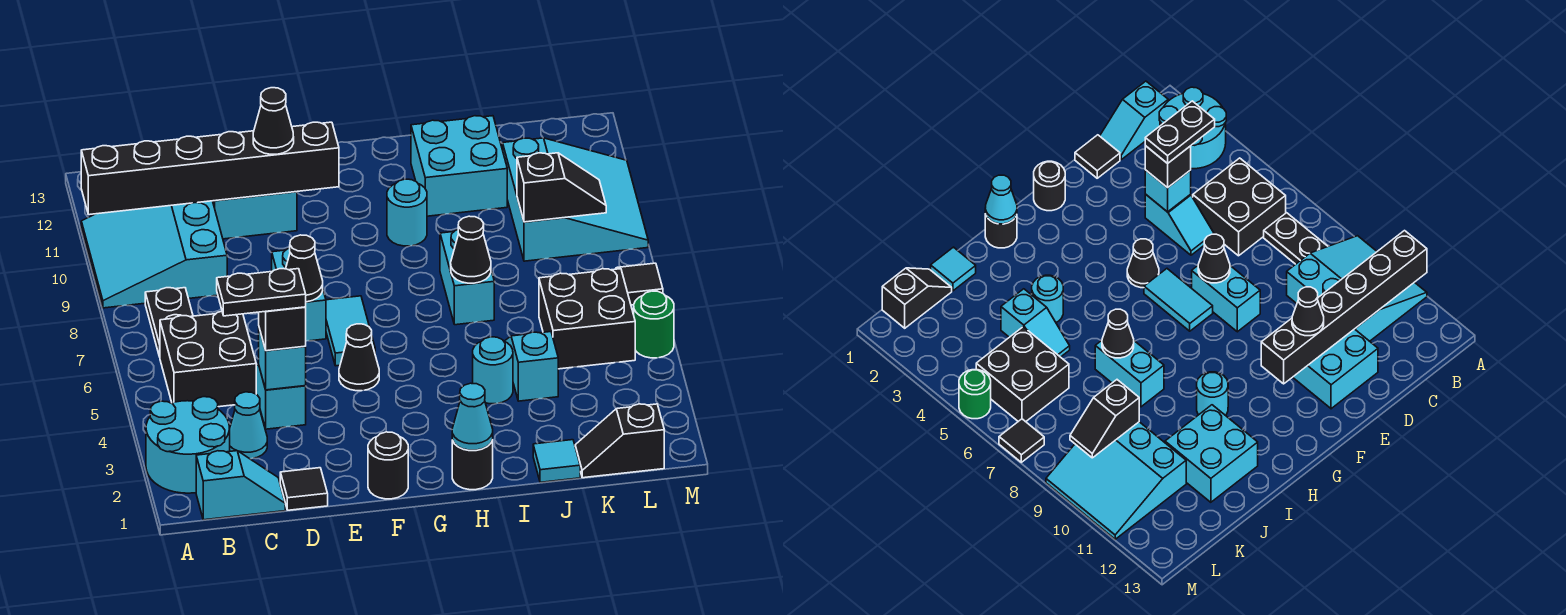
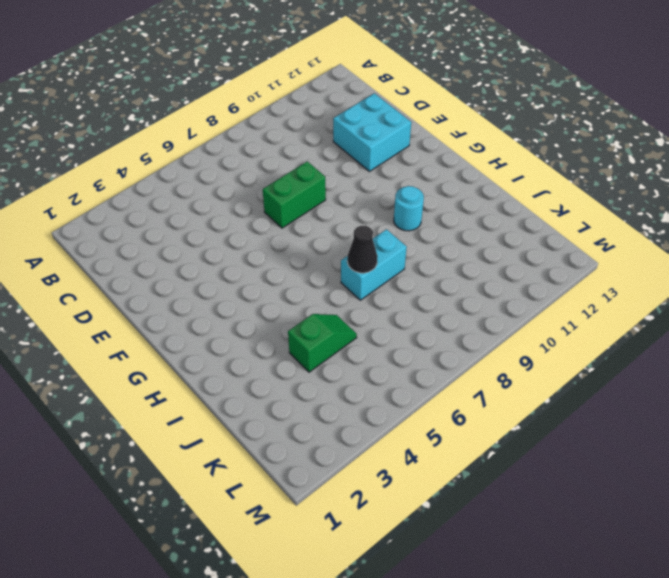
green brick E7:E8 level 1 -> cyan brick E7:E8 level 1
green slope J4:J5 level 1 top 4 -> cyan slope J4:J5 level 1 top 4
none -> cyan round brick A2:B3 level 1
none -> cyan slope A9:C11 level 1 top C
none -> cyan slope B1:C1 level 1 top B
none -> black brick B5:C6 level 1

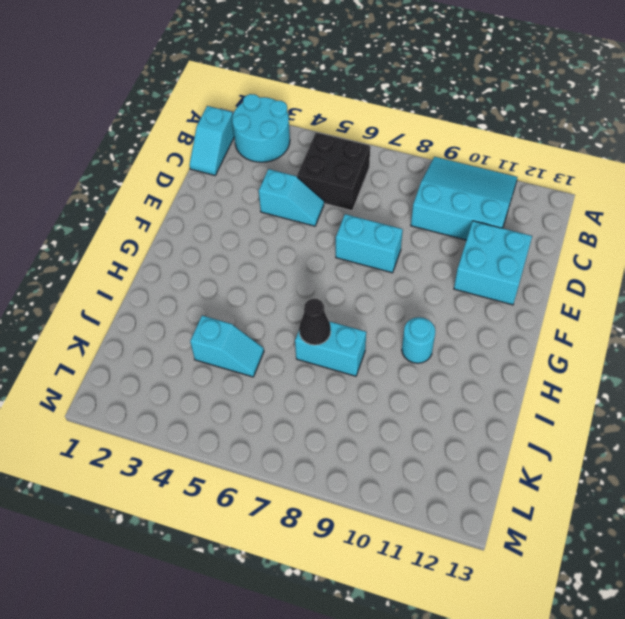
none -> black plate B7:B8 level 1
none -> cyan cone C3 level 1
none -> black tile D1 level 1
none -> black round brick F1 level 1

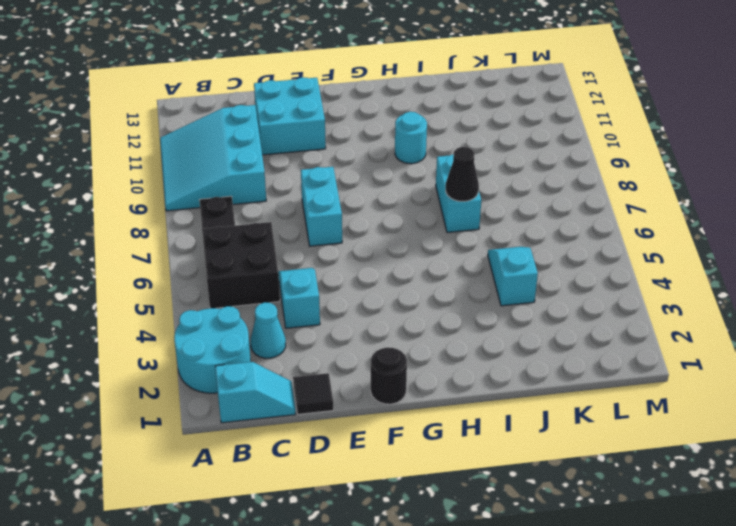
none -> black cone F5 level 1
none -> cyan tile F6:F7 level 1
none -> black round brick H1 level 1
none -> cyan round brick I4 level 1

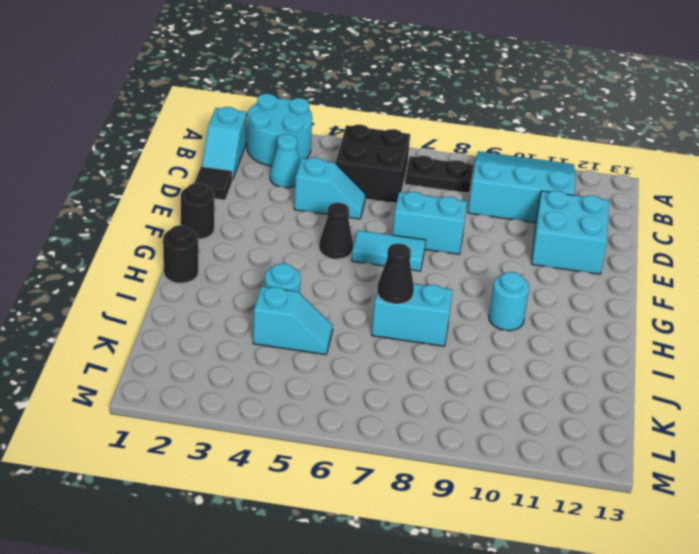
none -> cyan brick I11:J12 level 1
none -> cyan tile J1 level 1
none -> black slope K1:L1 level 1 top L
none -> black brick K5:L6 level 1

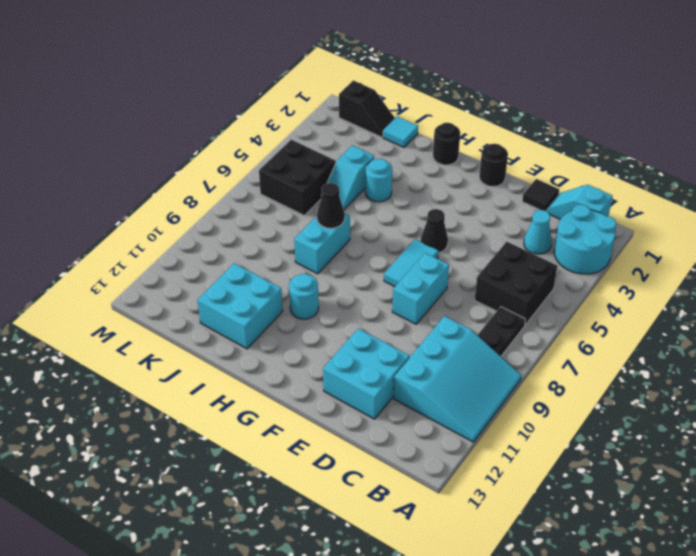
none -> cyan slope D4:D5 level 1 top 4
none -> cyan slope K9:M11 level 1 top K
none -> green round brick M5 level 1
none -> black tile M7 level 1

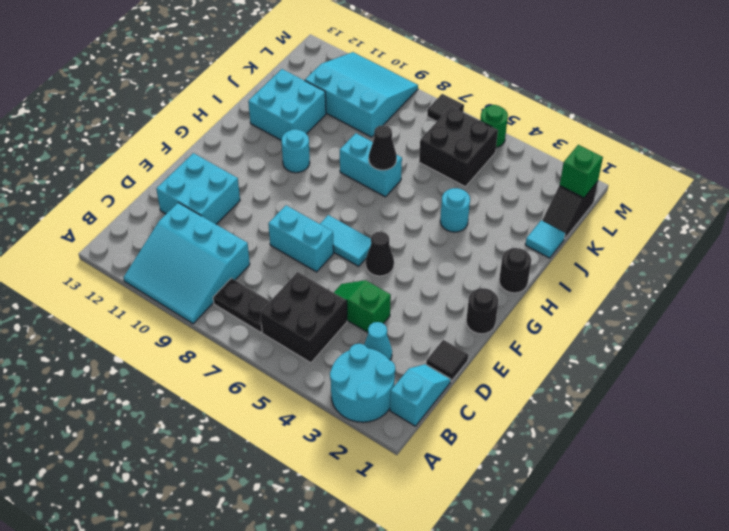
green slope D4:D5 level 1 top 4 -> cyan slope D4:D5 level 1 top 4
green brick L1 level 2 -> none
none -> cyan slope J4:J5 level 1 top 4
none -> black brick A11:F11 level 2
none -> cyan brick D4 level 2
none -> black cone E7 level 2

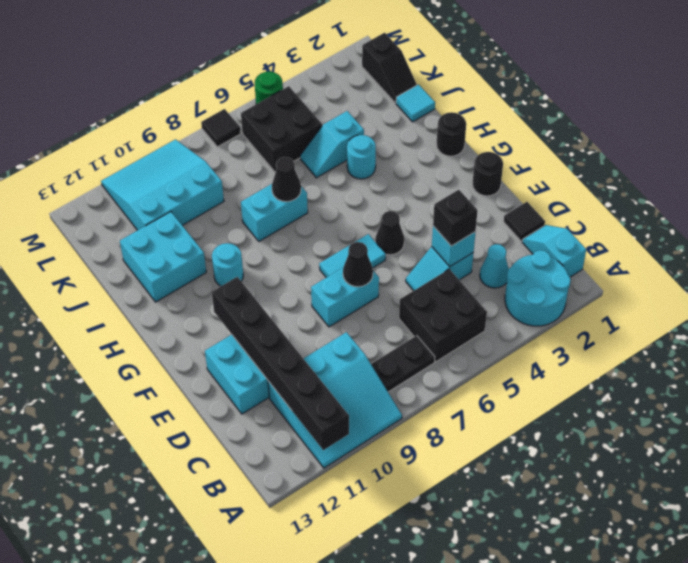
none -> cyan cone H1 level 2
none -> black slope K9:L9 level 2 top K
none -> black cone E11 level 3
none -> black plate C4:D4 level 4

